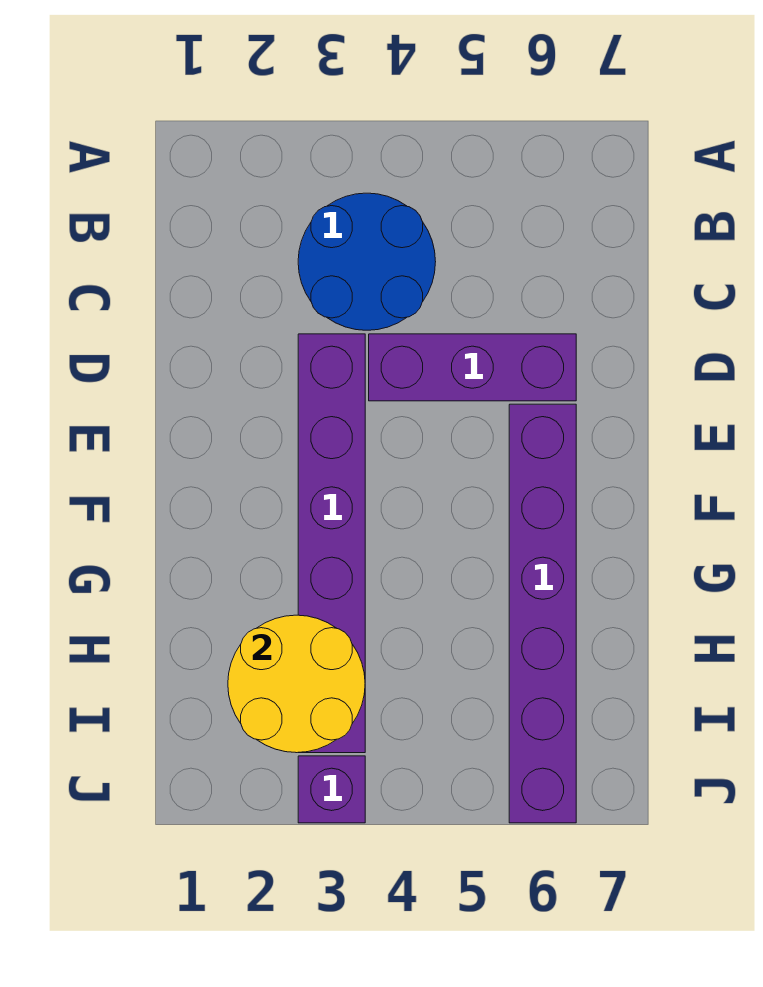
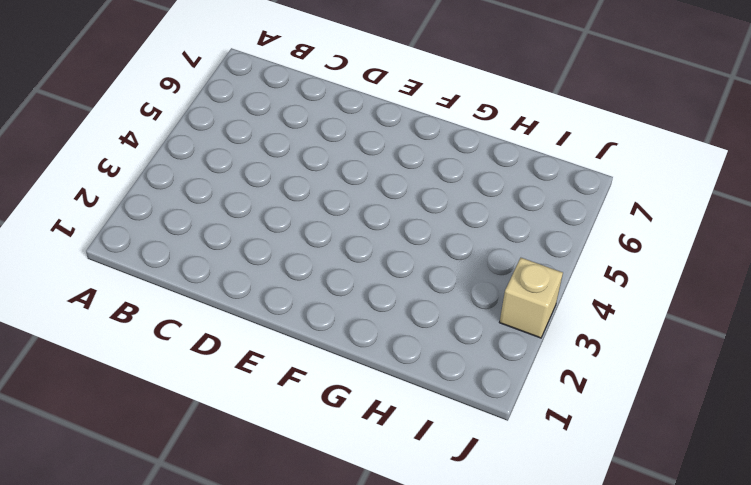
tan brick J3 level 1 -> purple brick J3 level 1
none -> blue round brick B3:C4 level 1
none -> purple brick D3:I3 level 1

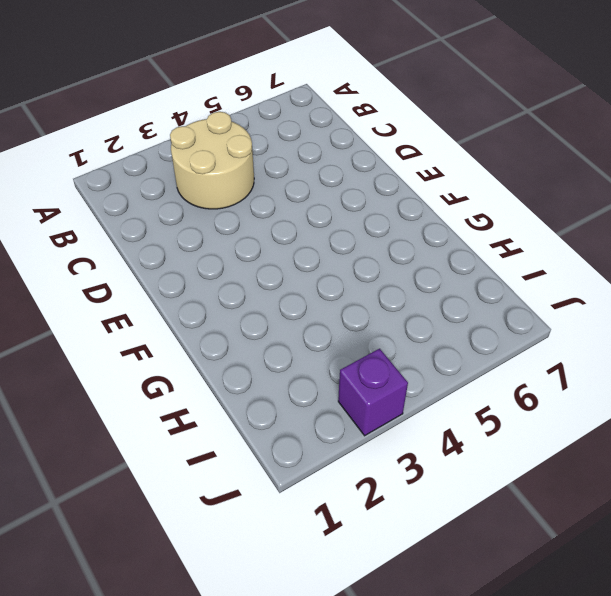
tan round brick B3:C4 level 1 -> blue round brick B3:C4 level 1
none -> purple brick D3:I3 level 1
none -> purple brick D4:D6 level 1

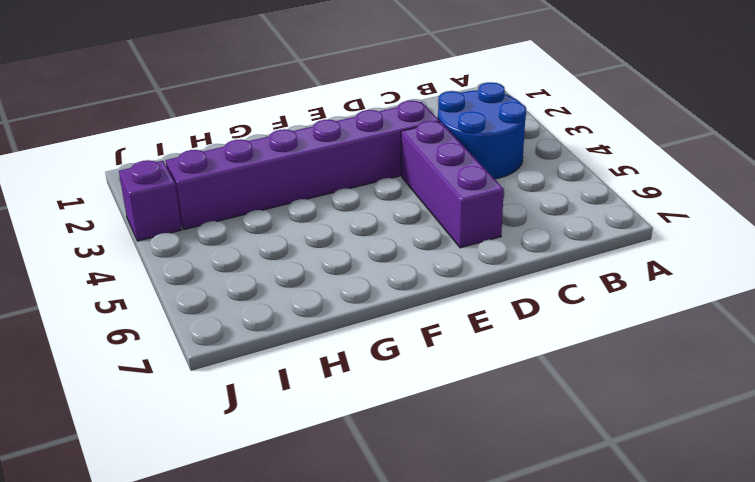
none -> purple brick E6:J6 level 1
none -> yellow round brick H2:I3 level 2

